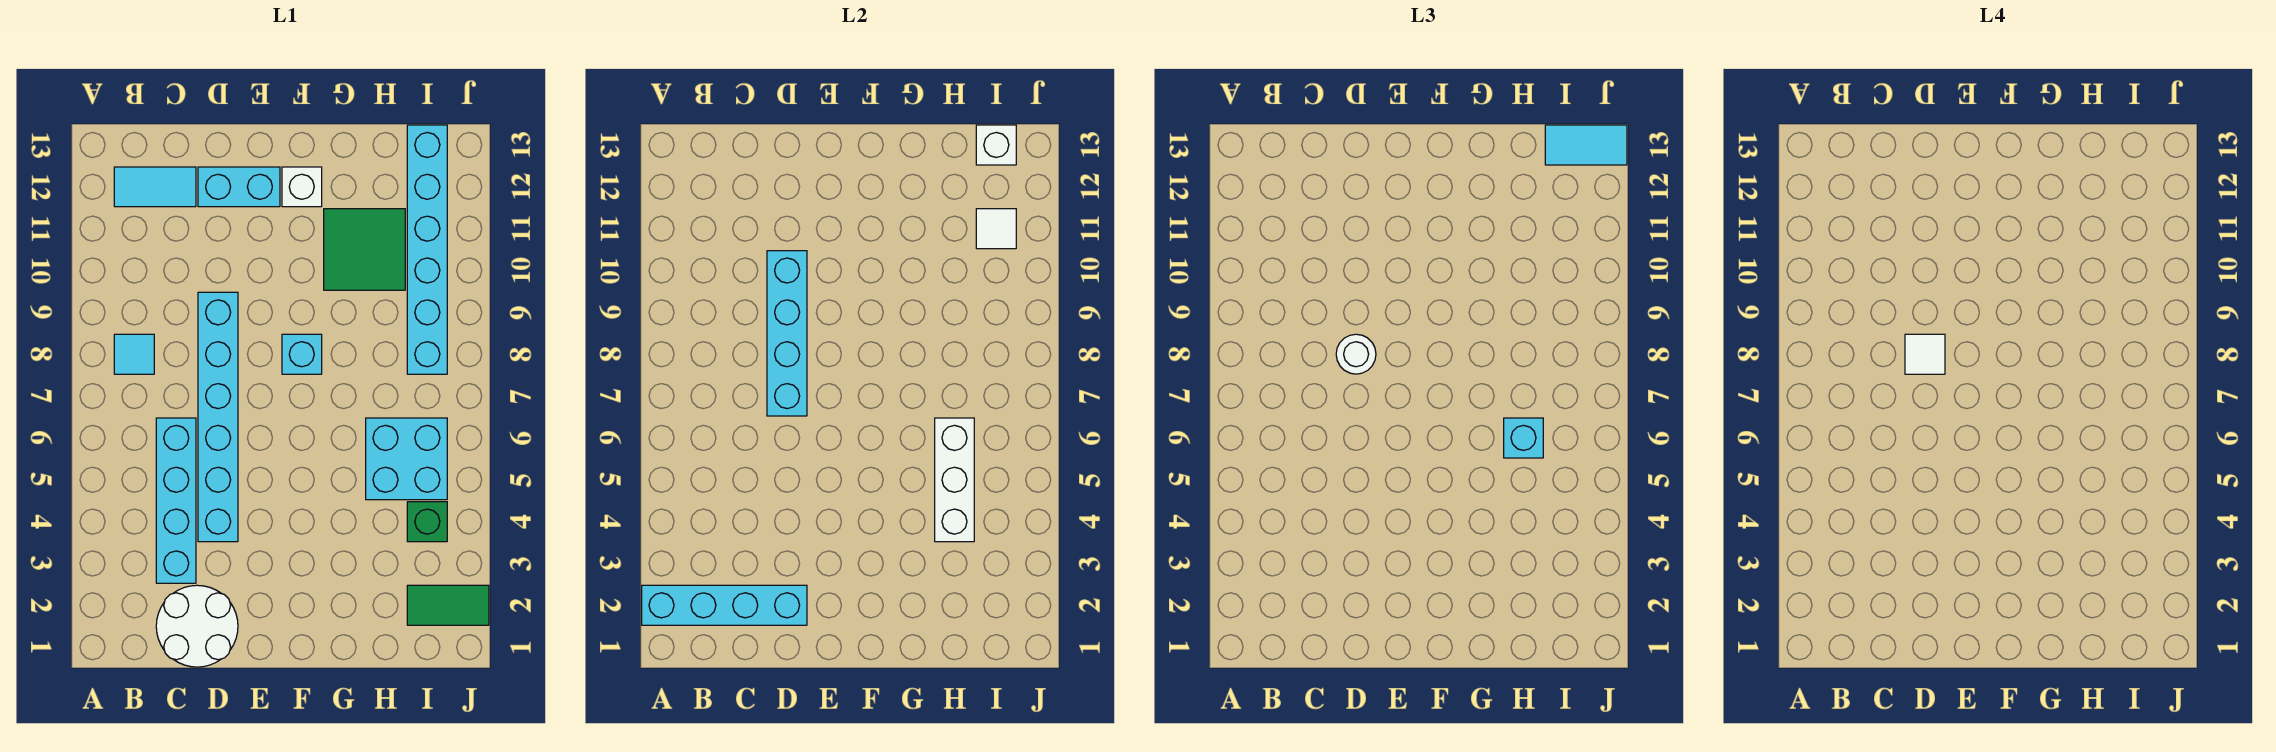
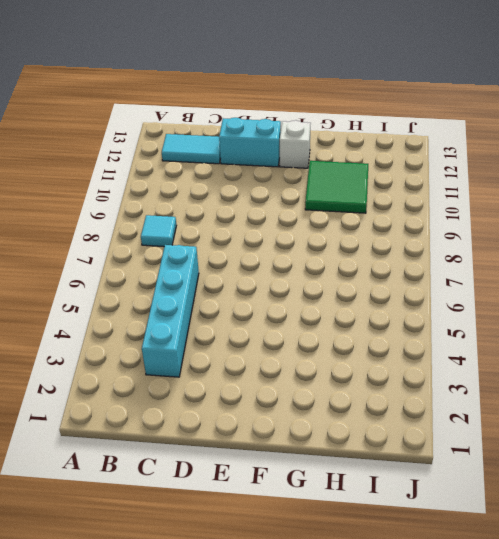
none -> white round brick C1:D2 level 1
none -> cyan brick D4:D9 level 1
none -> cyan brick F8 level 1

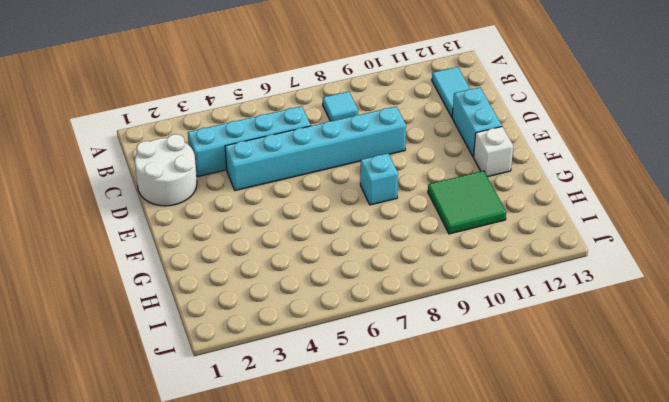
none -> cyan brick H5:I6 level 1
none -> green tile I2:J2 level 1
none -> green brick I4 level 1

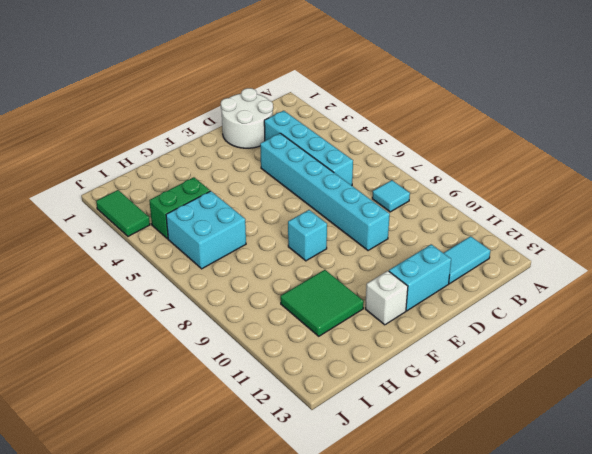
green brick H4:I4 level 1 -> green brick I4 level 1
green tile J2:J3 level 1 -> green tile I2:J2 level 1
none -> cyan brick I8:I13 level 1
none -> cyan brick A2:D2 level 2
none -> cyan brick D7:D10 level 2

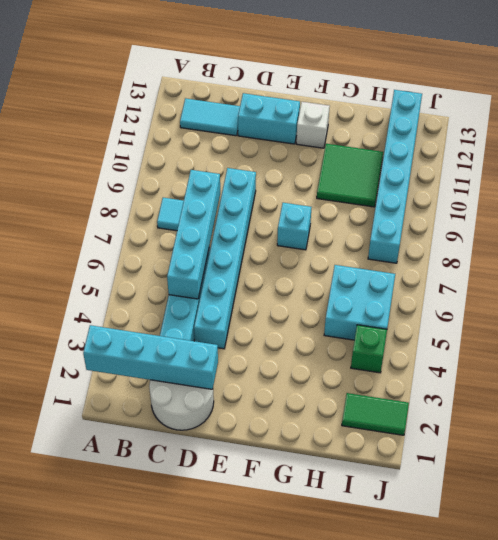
cyan brick C5:C8 level 2 -> cyan brick D7:D10 level 2
none -> white brick H4:H6 level 2
none -> white tile I11 level 2
none -> white brick I13 level 2

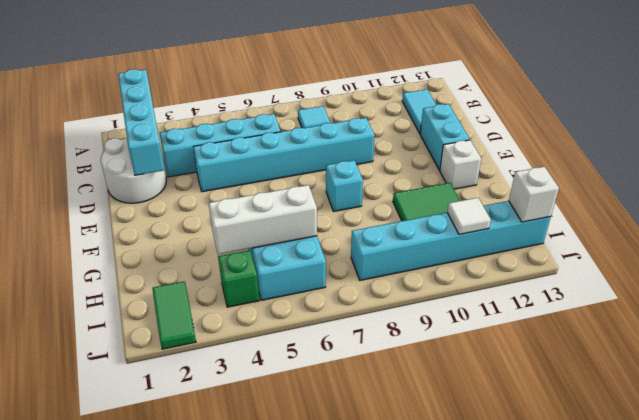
none -> cyan brick D7:D10 level 2
none -> white round brick D8 level 3
none -> cyan brick H6 level 3

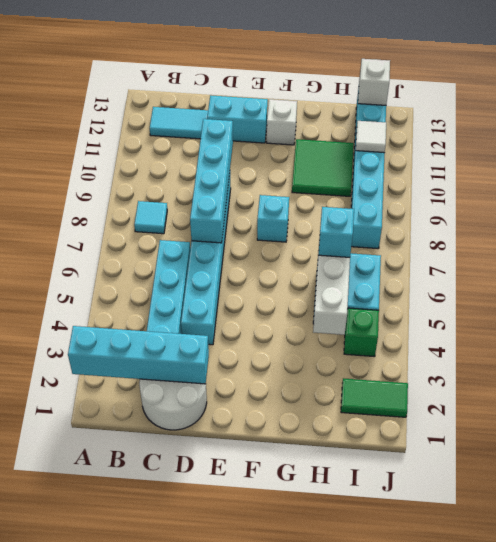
none -> white round brick D8 level 3
none -> cyan tile I13:J13 level 3
none -> white tile D8 level 4

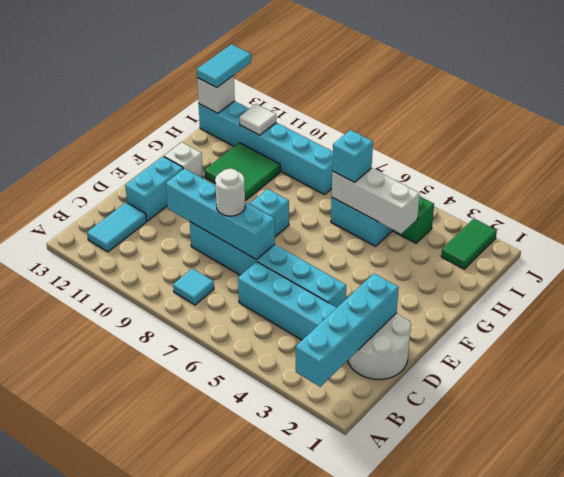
none -> white tile D8 level 4

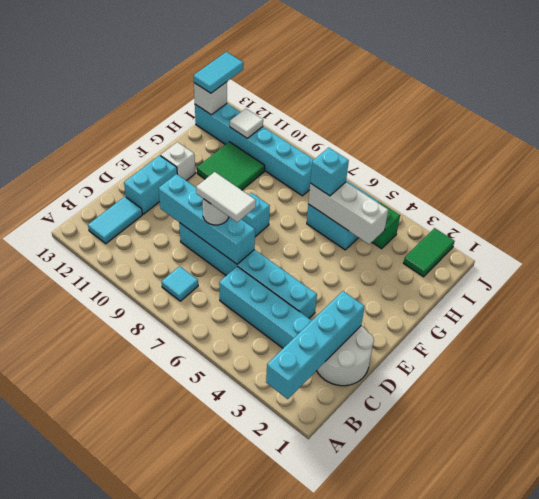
white tile D7:D8 level 4 -> white tile D8 level 4

